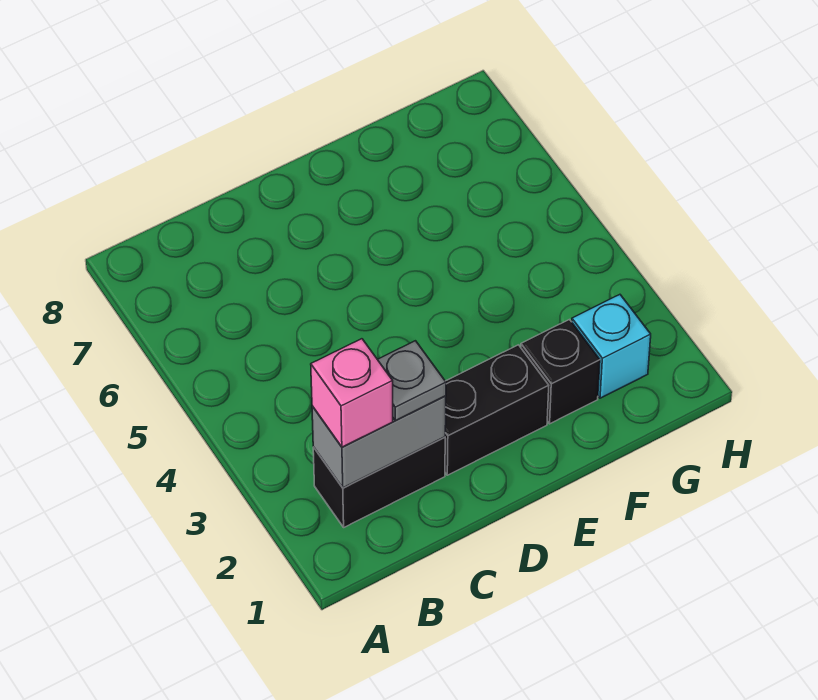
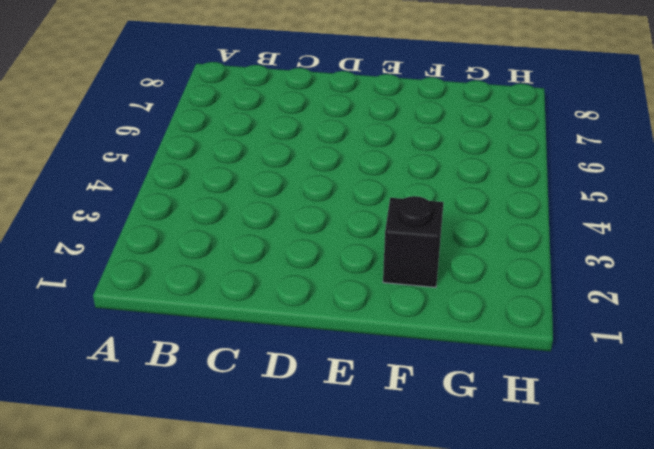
none -> black brick B2:C2 level 1
none -> black brick D2:E2 level 1

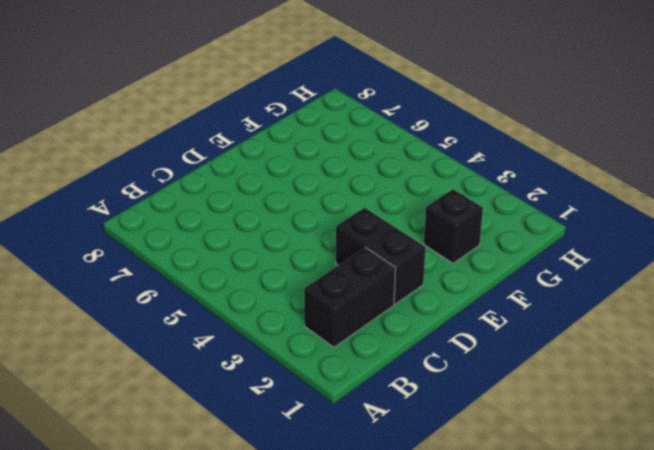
black brick D2:D3 level 1 -> black brick D2:E2 level 1
none -> cyan brick G2 level 1
none -> grey brick B2:C2 level 2

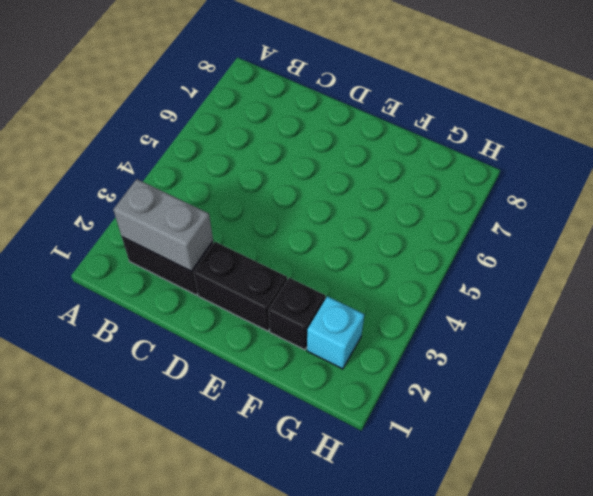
none -> pink brick B2 level 3
none -> grey plate C2 level 3

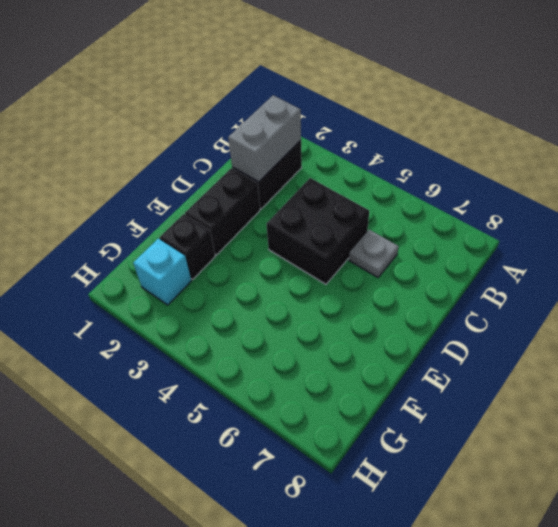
black brick C4:D5 level 1 -> none
grey plate C6 level 1 -> grey plate C2 level 3
none -> pink brick B2 level 3

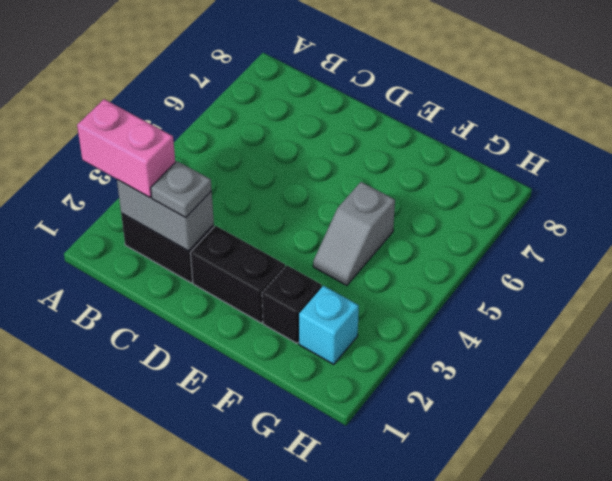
pink brick A2:B2 level 3 -> pink brick B2 level 3
grey slope F4:F5 level 1 top 5 -> none

